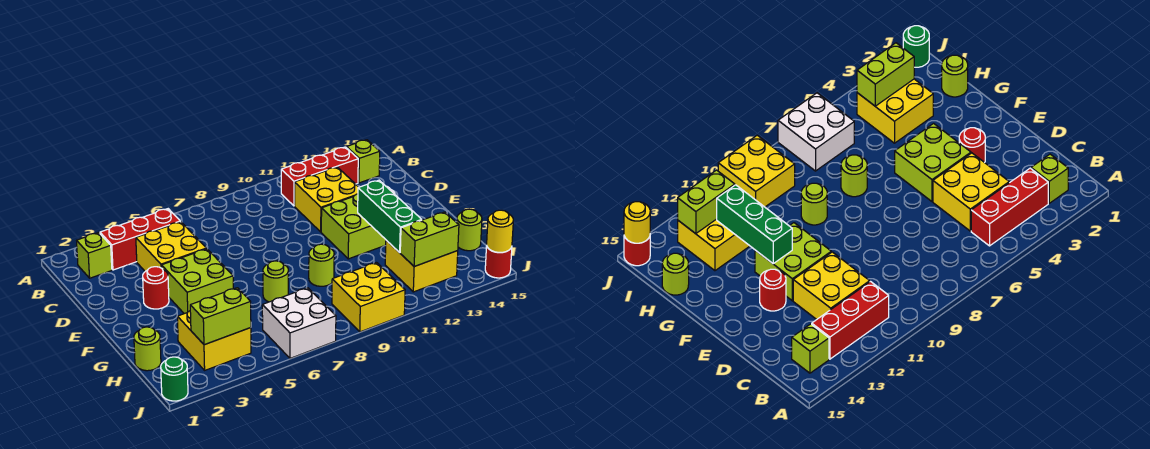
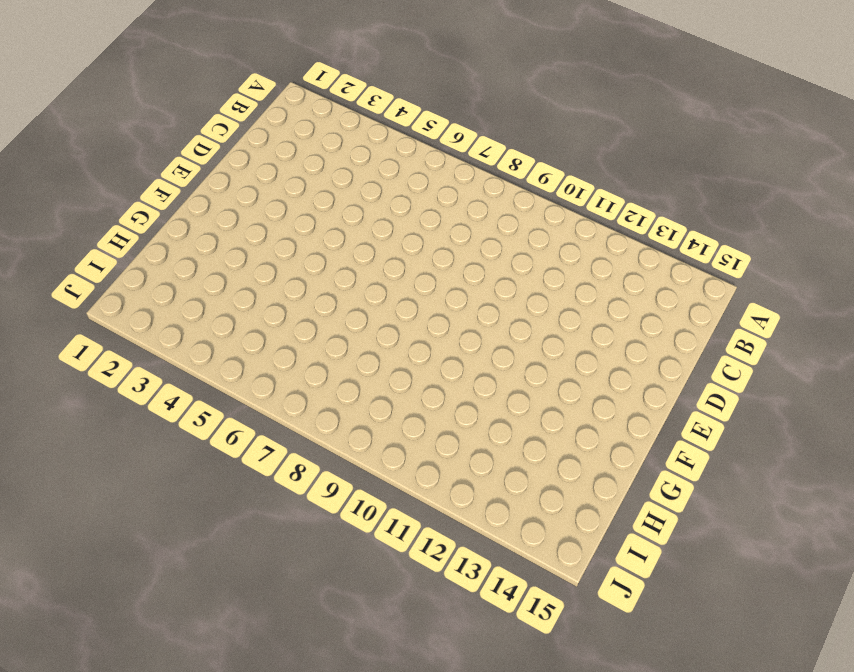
none -> lime brick B2 level 1
none -> red brick B3:B5 level 1
none -> red brick B11:B13 level 1

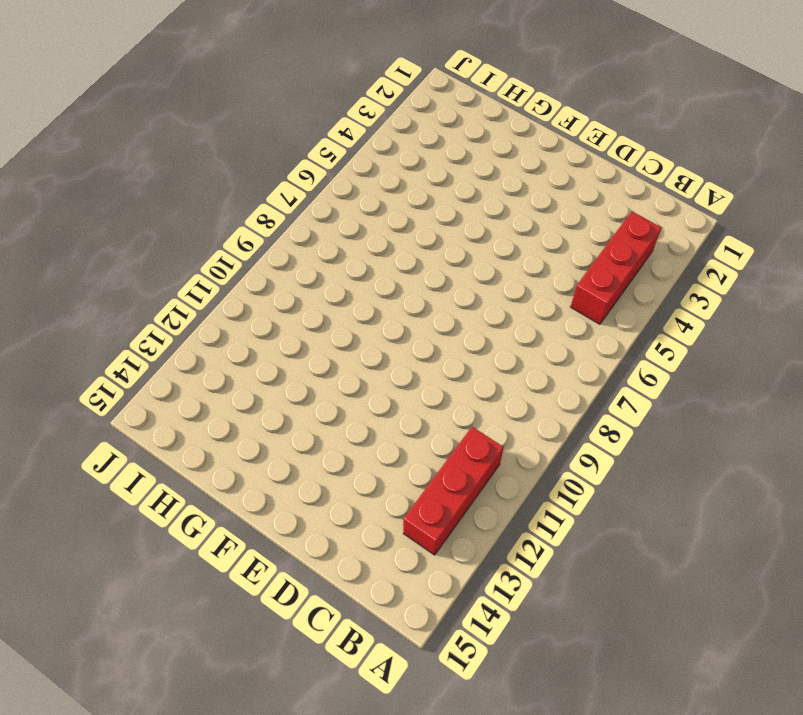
none -> lime brick B2 level 1
none -> lime brick B14 level 1
none -> yellow brick C4:D5 level 1

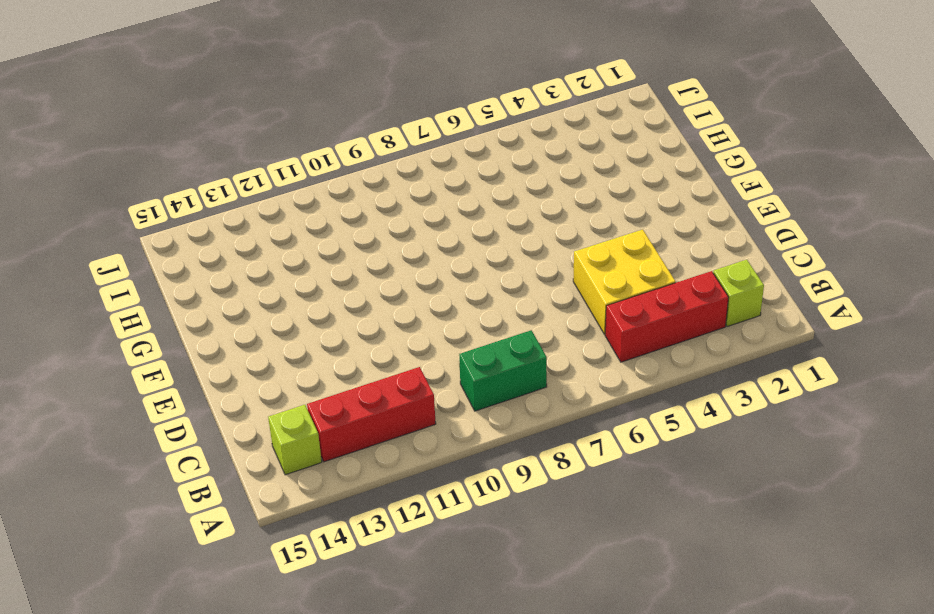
green brick B8:B9 level 1 -> none
none -> yellow brick C11:D12 level 1
none -> red round brick E3 level 1
none -> lime brick E4:F5 level 1

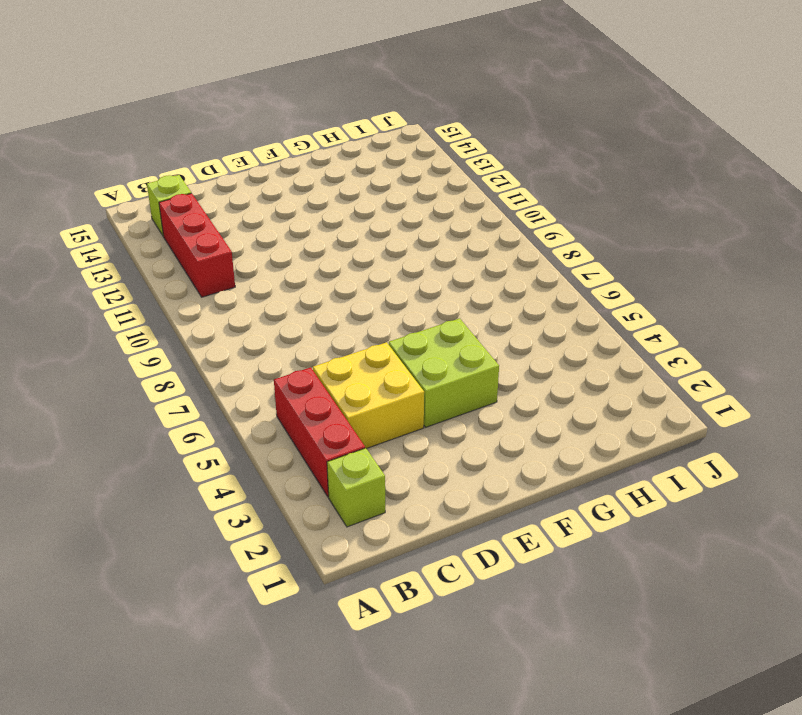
none -> yellow brick C11:D12 level 1
none -> red round brick E3 level 1
none -> lime brick E11:F12 level 1

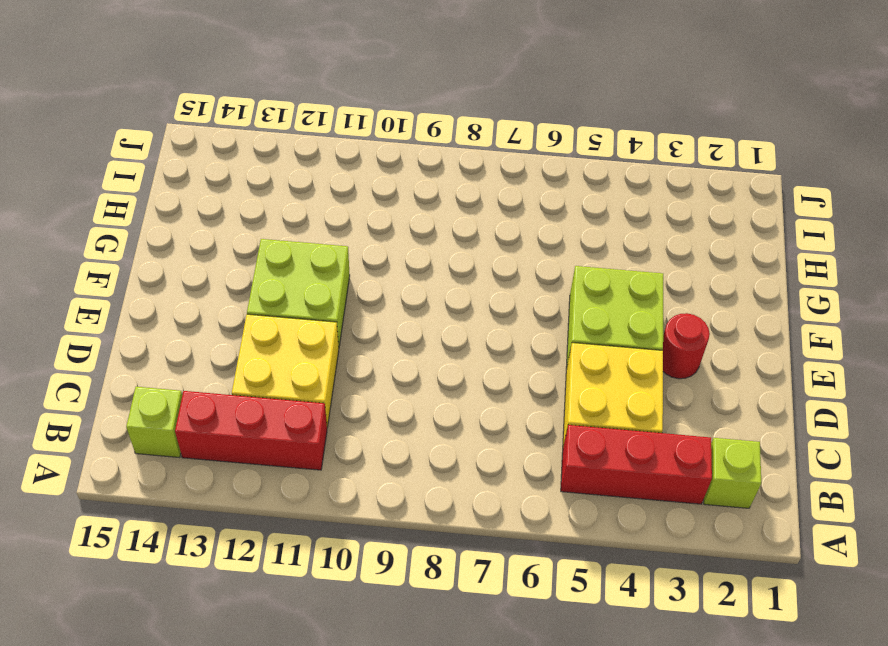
none -> red round brick E13 level 1
none -> lime round brick G7 level 1
none -> lime round brick G9 level 1

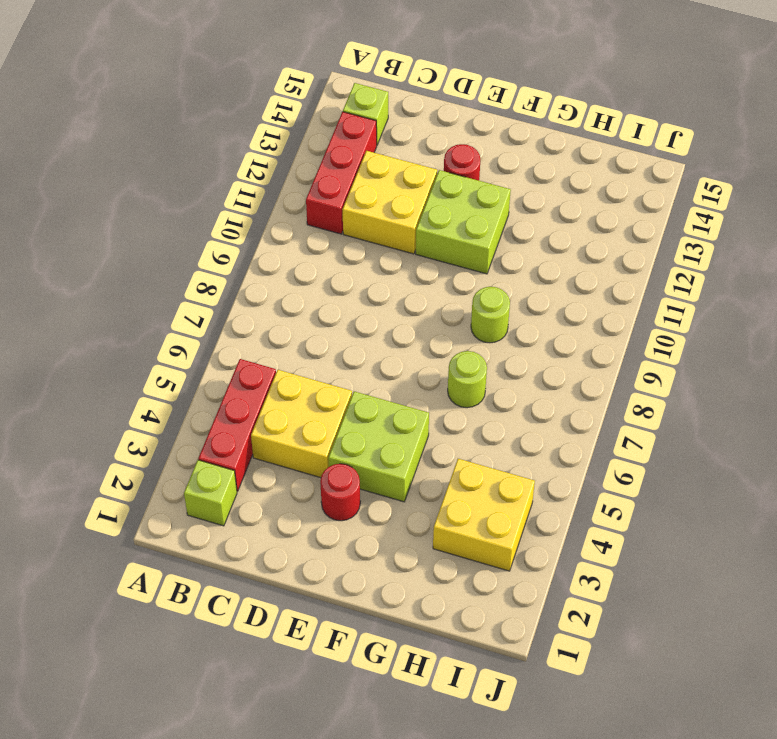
none -> lime round brick H1 level 1
none -> yellow brick H12:I13 level 1
none -> lime round brick H15 level 1

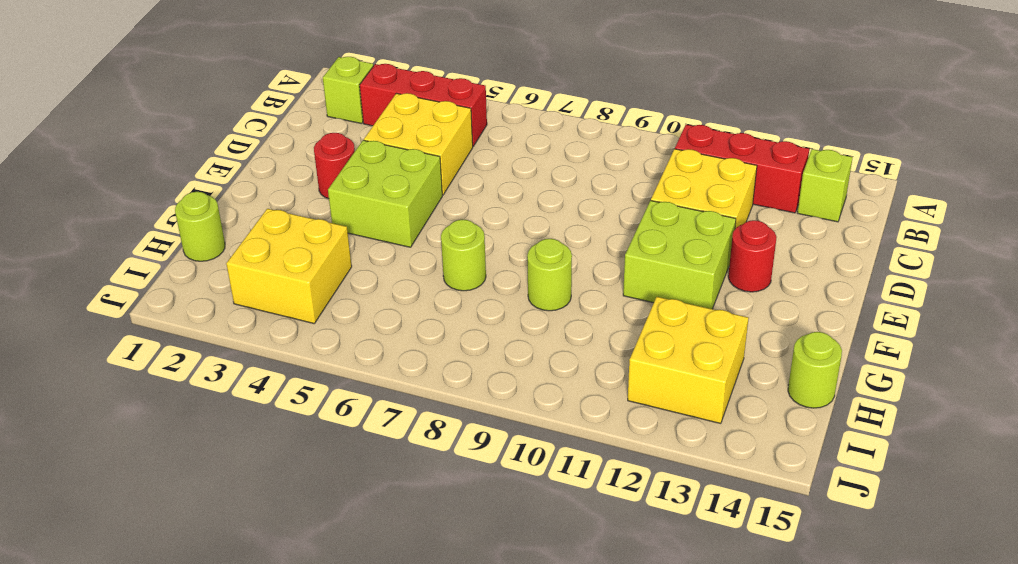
none -> white brick I6:J7 level 1
none -> yellow brick I9:J10 level 1
none -> green round brick J1 level 1

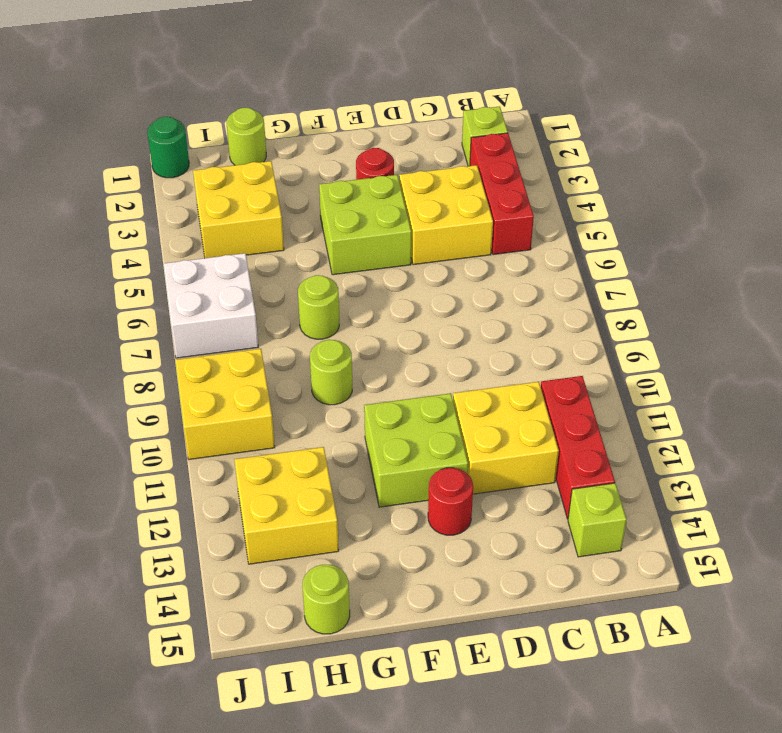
none -> red round brick J15 level 1
none -> green brick F12:H12 level 2
none -> lime brick I3:I4 level 2

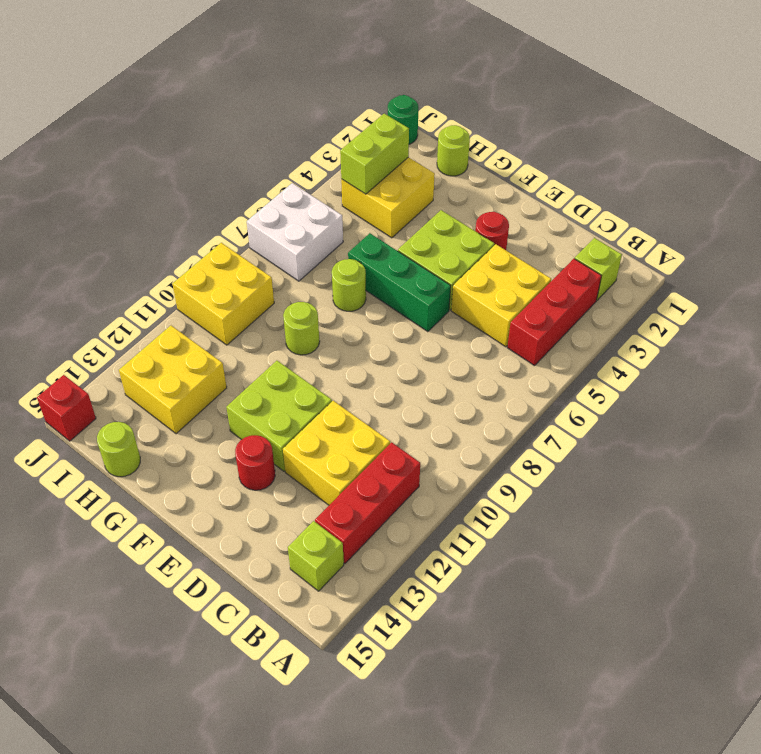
green brick E6:G6 level 1 -> green brick F12:H12 level 2
red brick J15 level 1 -> red round brick J15 level 1
none -> lime brick I12:I13 level 2
none -> yellow round brick J15 level 2

